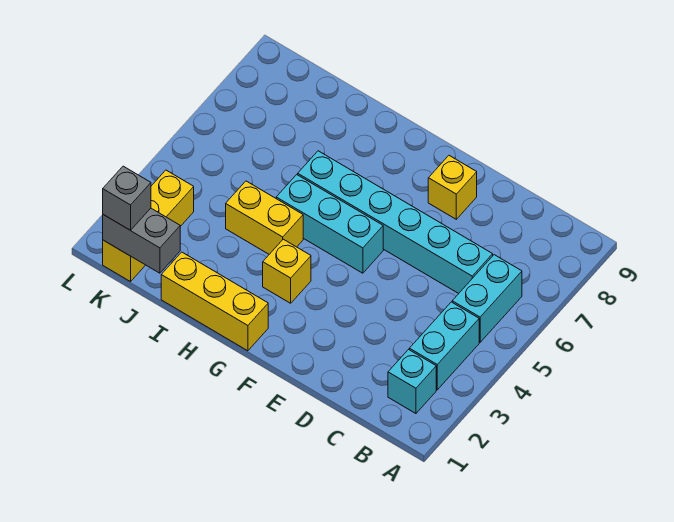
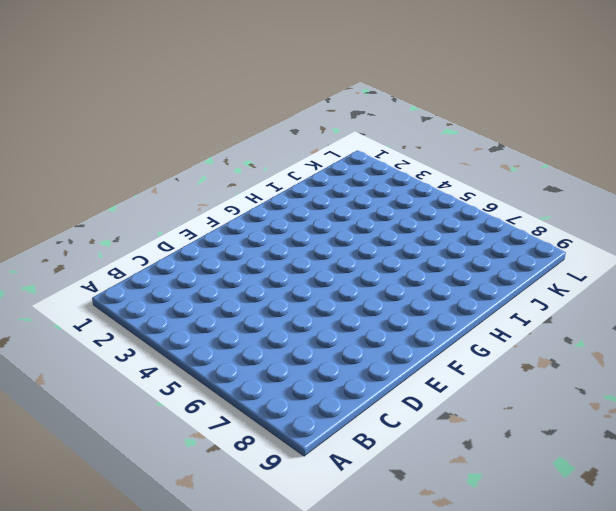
none -> cyan brick B2 level 1
none -> cyan brick B3:B4 level 1
none -> cyan brick B5:B6 level 1

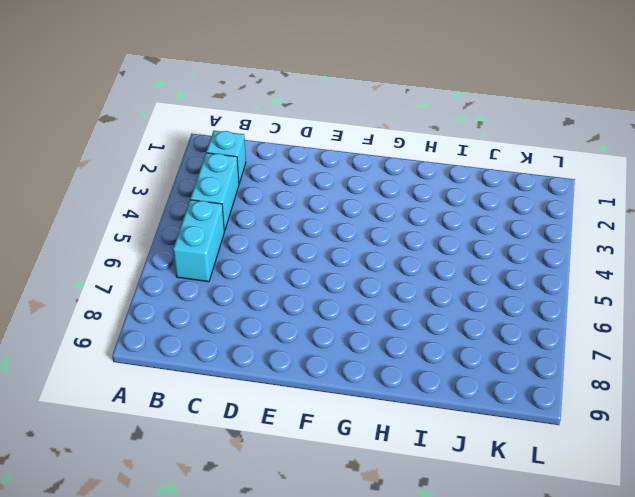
none -> cyan brick C6:H6 level 1
none -> yellow brick E8 level 1
none -> cyan brick F5:H5 level 1

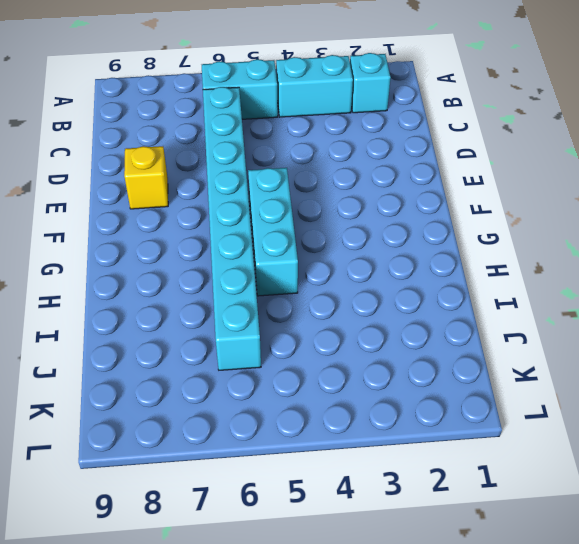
cyan brick C6:J6 level 1 -> cyan brick C6:H6 level 1
none -> yellow brick G1:I1 level 1
none -> yellow brick G3 level 1
none -> yellow brick H4:I4 level 1

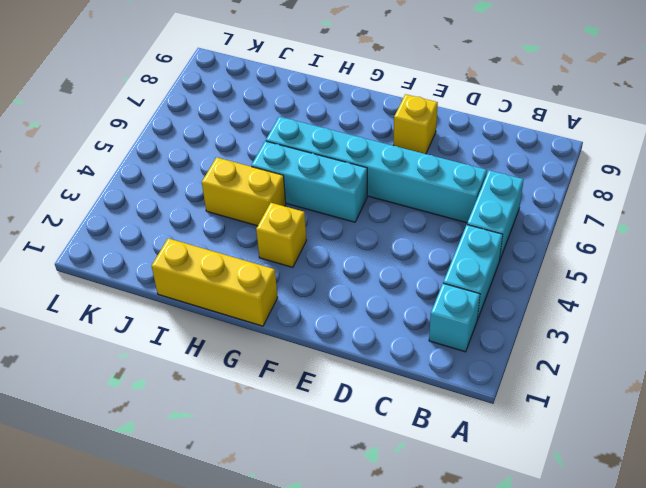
none -> yellow brick K1:K3 level 1
none -> grey brick J1:K1 level 2
none -> grey brick K1 level 3

